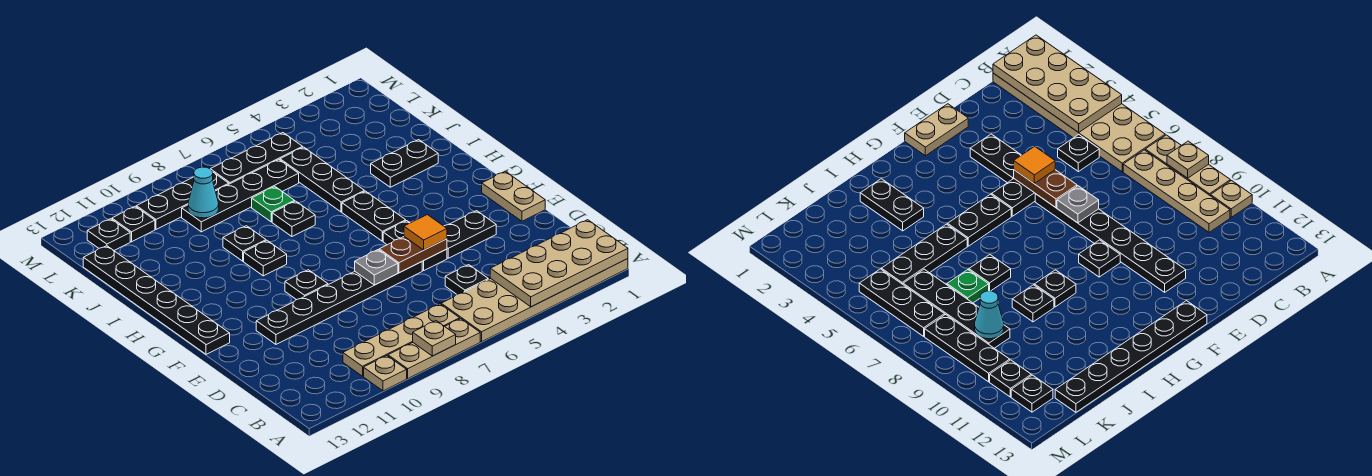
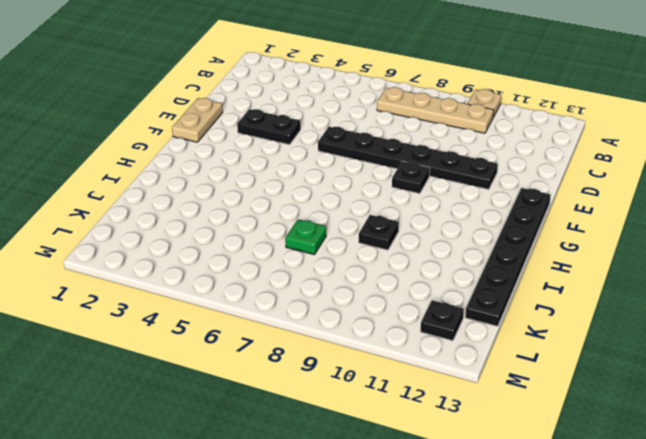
none -> tan plate A1:B6 level 1
none -> tan plate A7:A9 level 1
none -> black plate C5 level 1

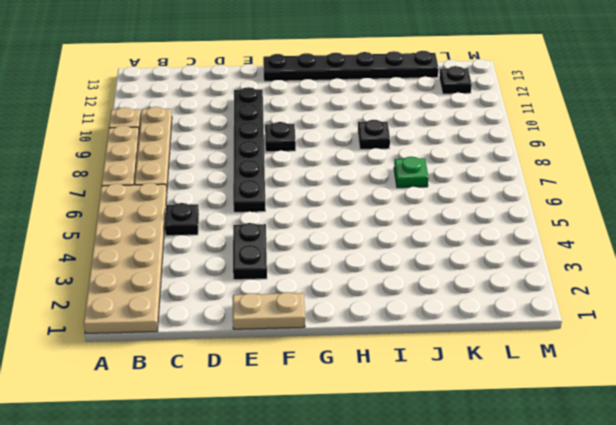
none -> black plate E5:F5 level 1
none -> black plate G5:H5 level 1
none -> black plate H9 level 1

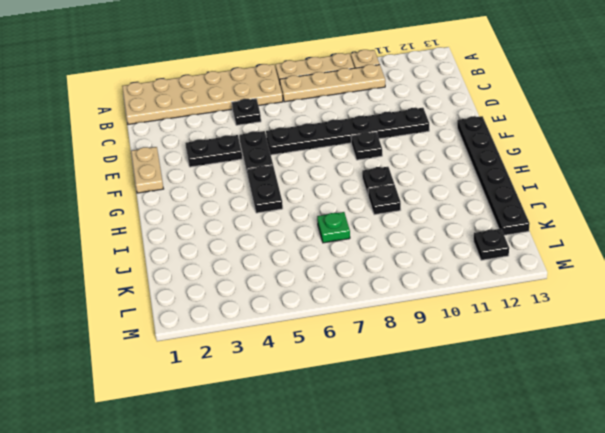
none -> black plate I2:I3 level 1
none -> black plate I5:K5 level 1
none -> black plate I7 level 1

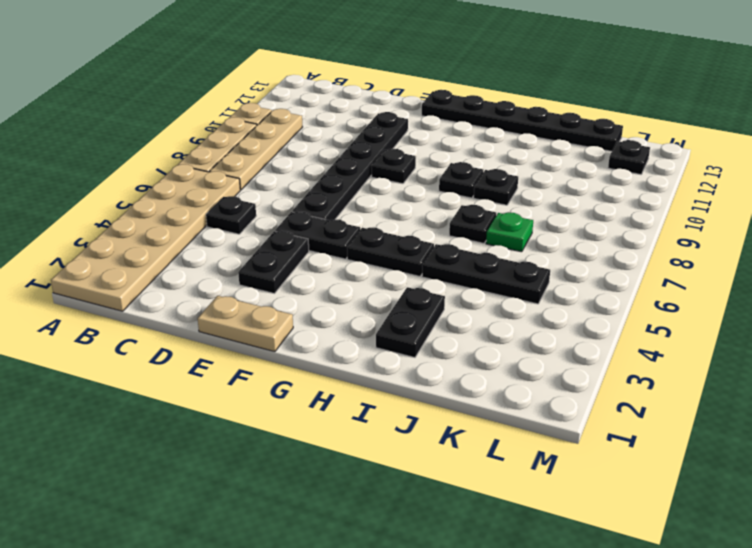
none -> black plate K6:K9 level 1
none -> black plate L5:L7 level 1
none -> black plate L8:L10 level 1

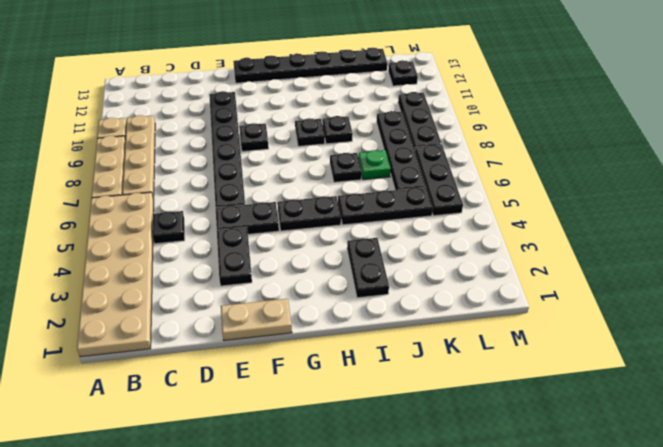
none -> black plate L11 level 1
none -> tan plate A1:B4 level 2
none -> tan plate A8 level 2

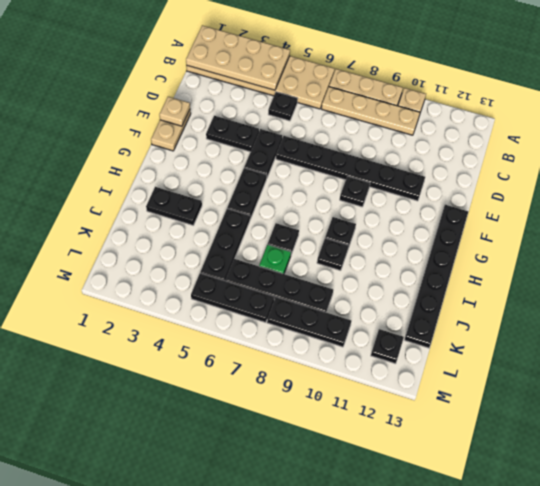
tan plate E1 level 2 -> tan plate A8 level 2
none -> black plate L11 level 1
none -> brown plate E5:E6 level 2
none -> grey plate E7 level 2

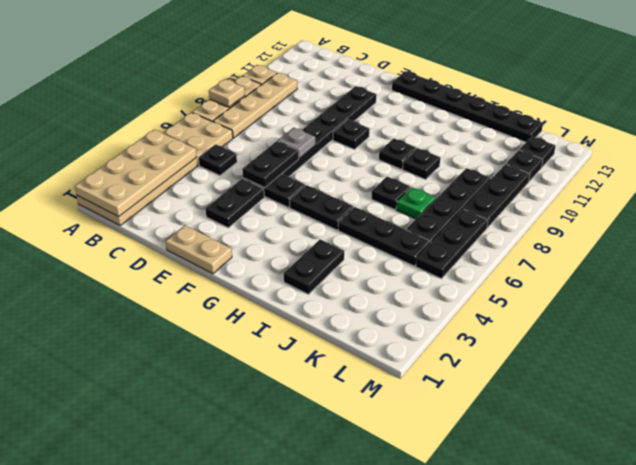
black plate E5:E6 level 2 -> brown plate E5:E6 level 2
none -> cyan cone K9 level 2
none -> orange tile E5 level 3

